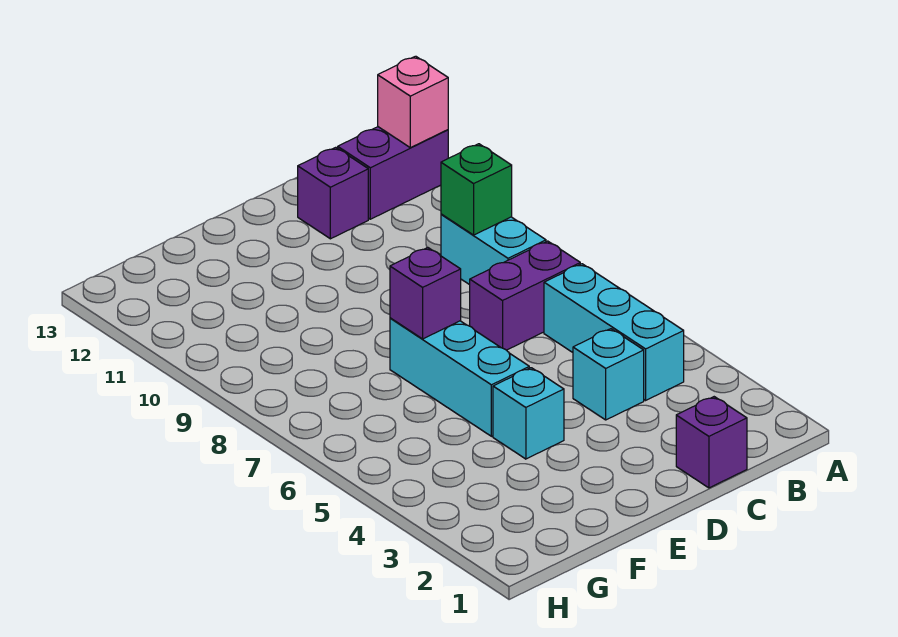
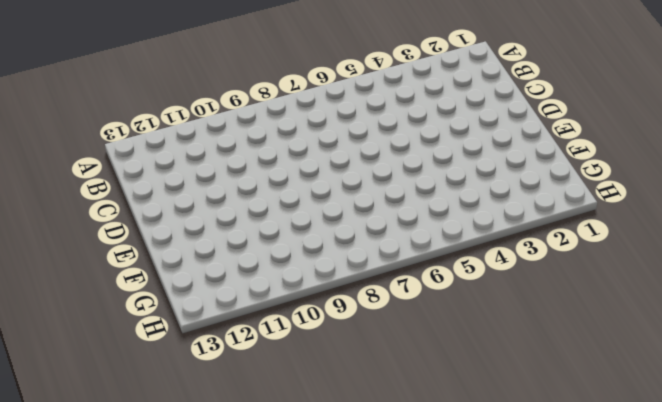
none -> purple brick A12:B12 level 1
none -> cyan brick B4:B6 level 1
none -> purple brick B7:C7 level 1

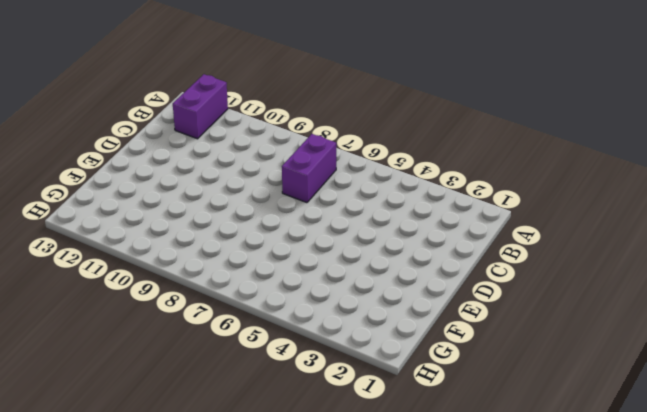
none -> cyan brick B4:B6 level 1
none -> cyan brick B8:B9 level 1
none -> purple brick C1 level 1

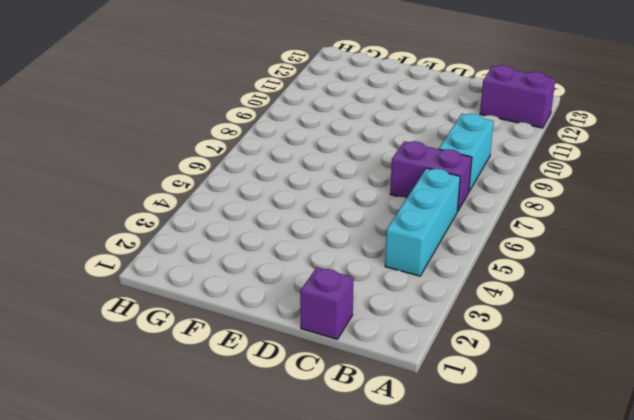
none -> cyan brick C4 level 1
none -> purple brick C12 level 1
none -> cyan brick E4 level 1

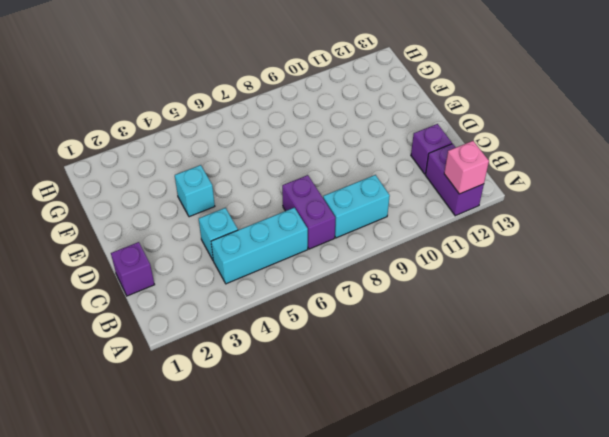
none -> cyan brick E5:E7 level 1
none -> green brick B9 level 2
none -> purple brick E7 level 2

